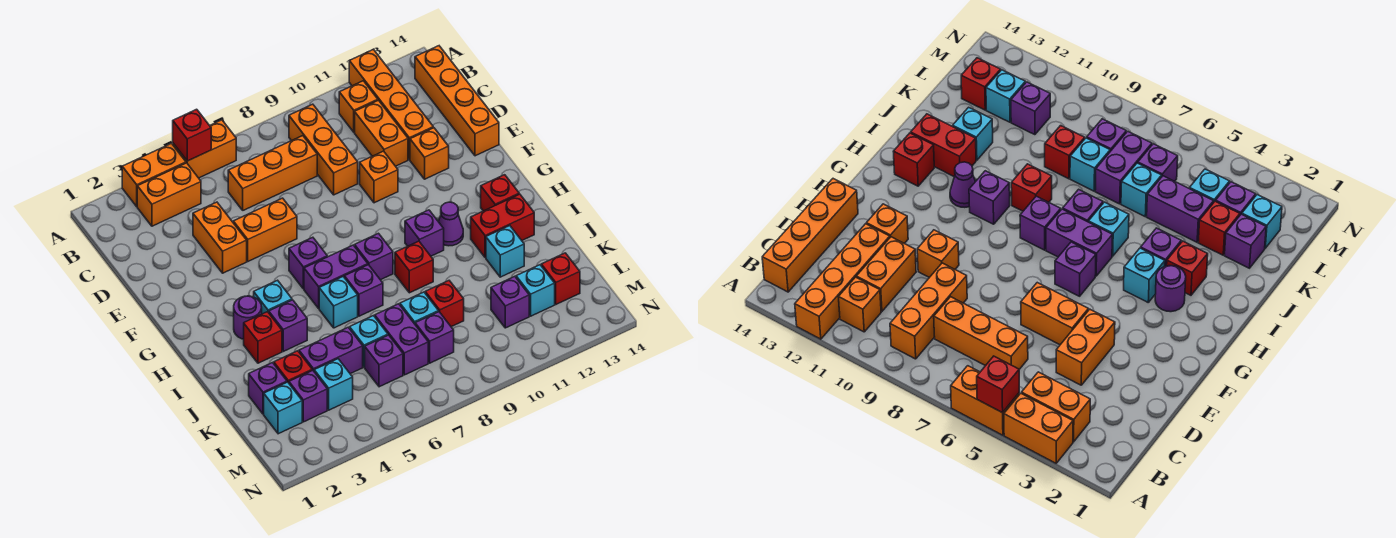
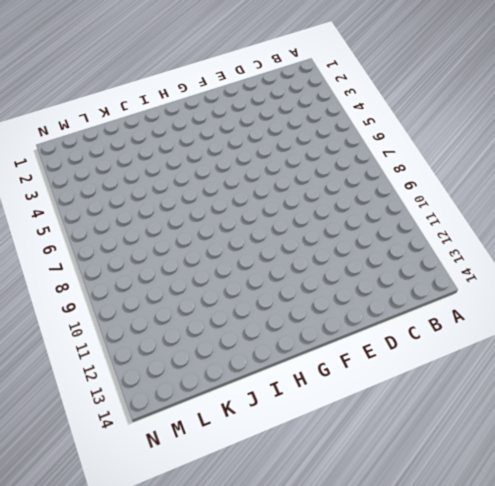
none -> orange brick A3:A4 level 1
none -> orange brick A5:A6 level 1
none -> orange brick A12:D12 level 1
none -> orange brick B3:B4 level 1

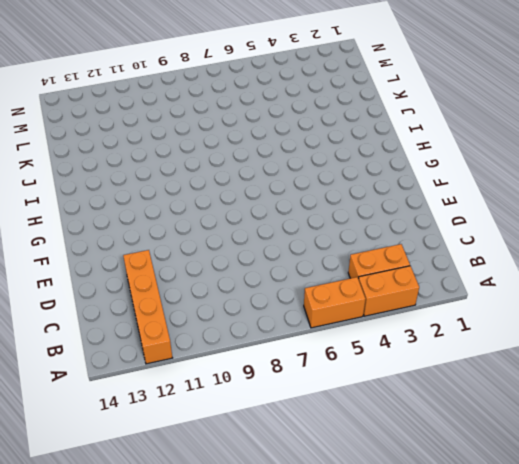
none -> orange brick B9:D9 level 1
none -> orange brick B11 level 1
none -> orange brick B14:E14 level 1
none -> orange brick C6:C8 level 1

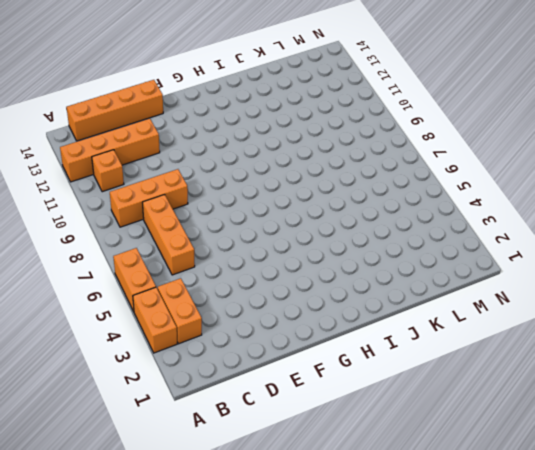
none -> orange brick C11:D11 level 1
none -> orange brick D4:E4 level 1
none -> orange brick E5:E6 level 1
none -> orange brick E10 level 1

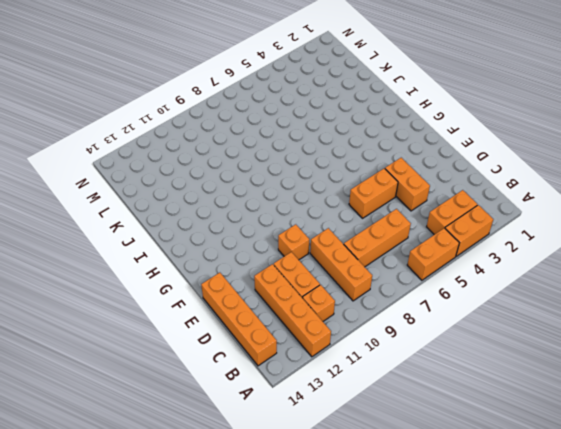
none -> orange brick E12 level 1
none -> purple brick G6 level 1
none -> purple round brick H3 level 1
none -> cyan brick H4 level 1

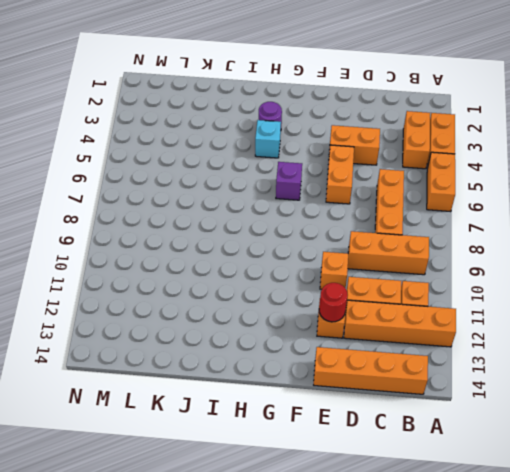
red round brick E12 level 2 -> none
none -> purple brick H6:H7 level 1
none -> purple brick H8 level 1
none -> purple brick H10 level 1
none -> purple cone H11 level 1

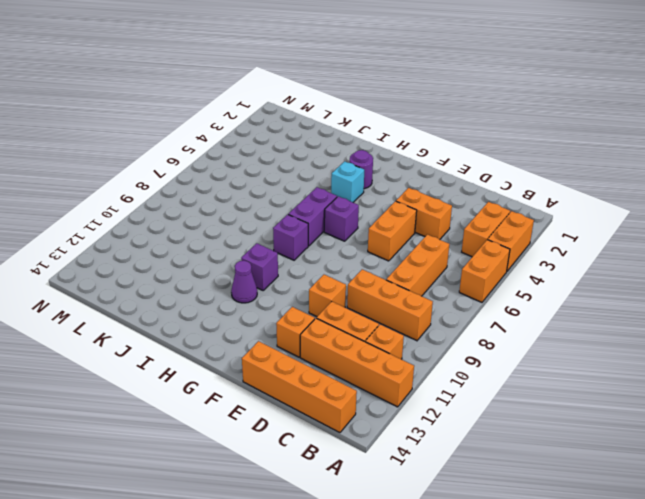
none -> red brick H13 level 1
none -> red brick I3 level 1
none -> purple brick I4 level 1
none -> cyan brick I6 level 1

